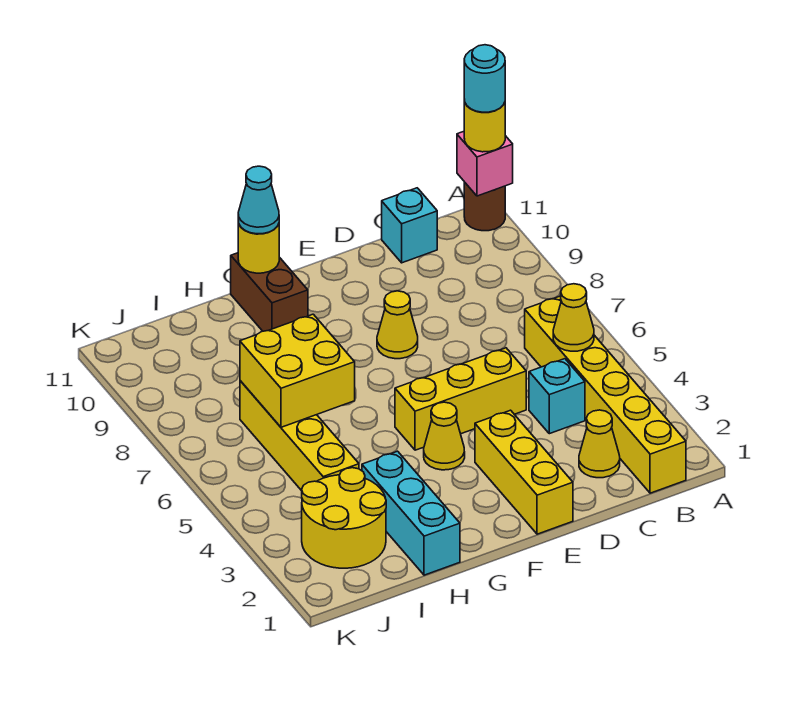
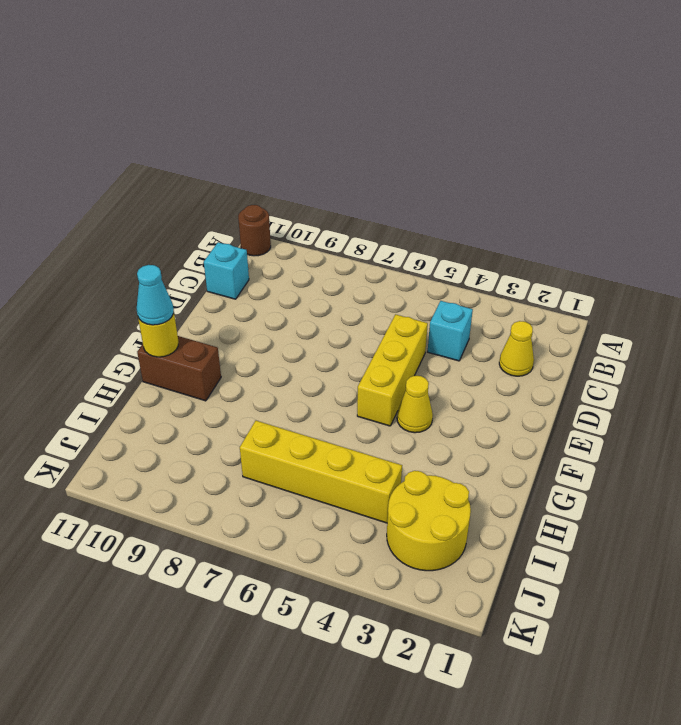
none -> yellow brick B1:B6 level 1
none -> yellow brick E1:E3 level 1
none -> yellow cone E8 level 1

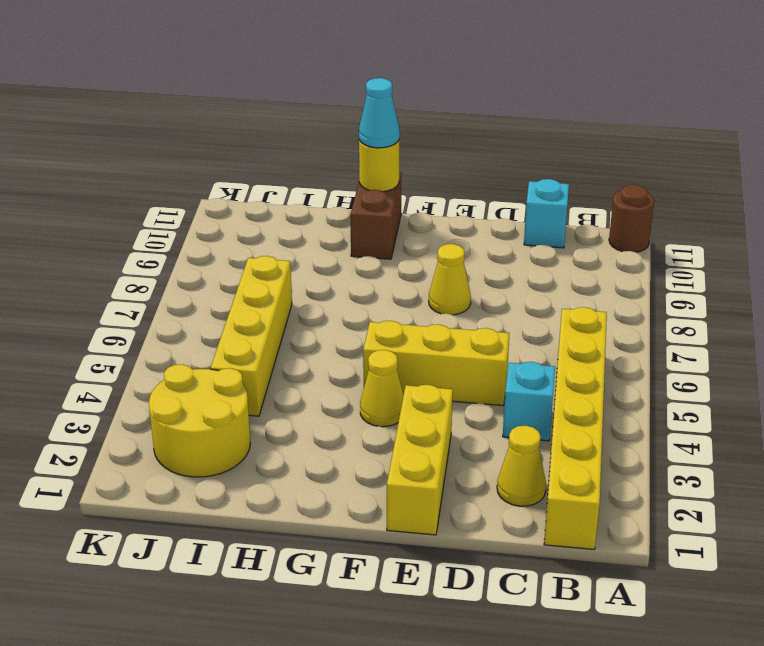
none -> cyan brick H1:H3 level 1
none -> pink brick A11 level 2
none -> yellow cone B5 level 2

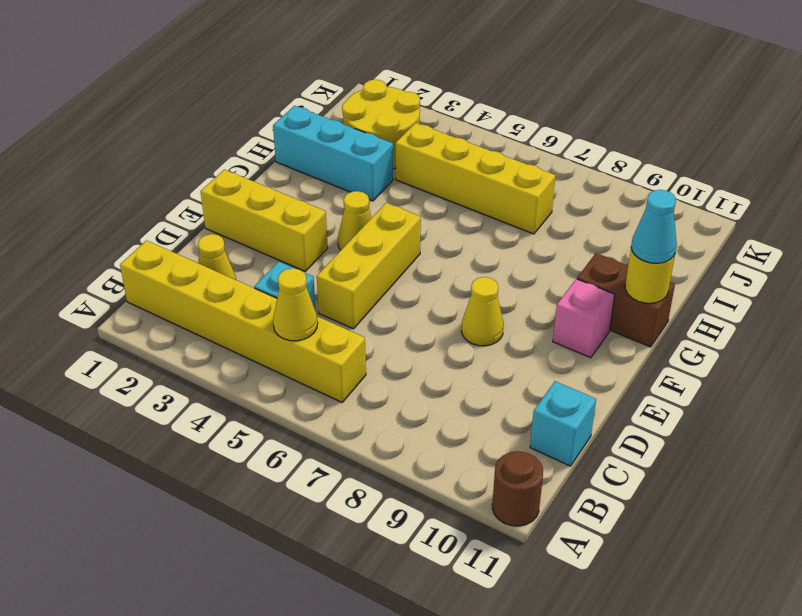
pink brick F10 level 1 -> pink brick A11 level 2
none -> yellow brick H6:I7 level 2
none -> yellow round brick A11 level 3
none -> cyan round brick A11 level 4

